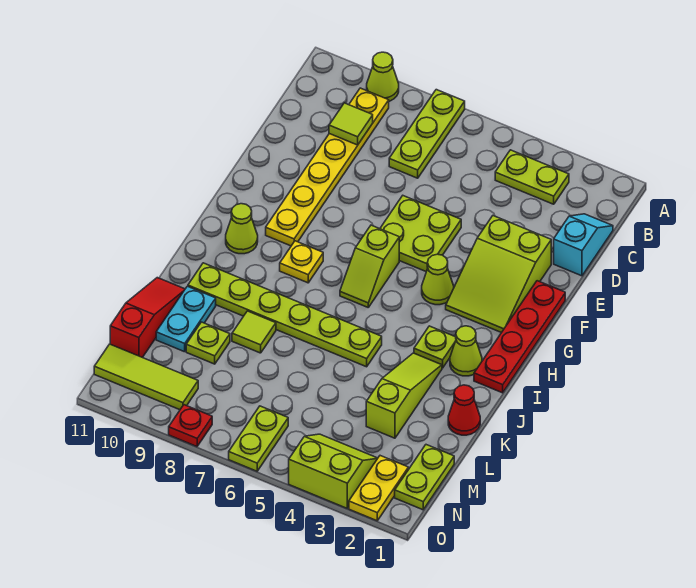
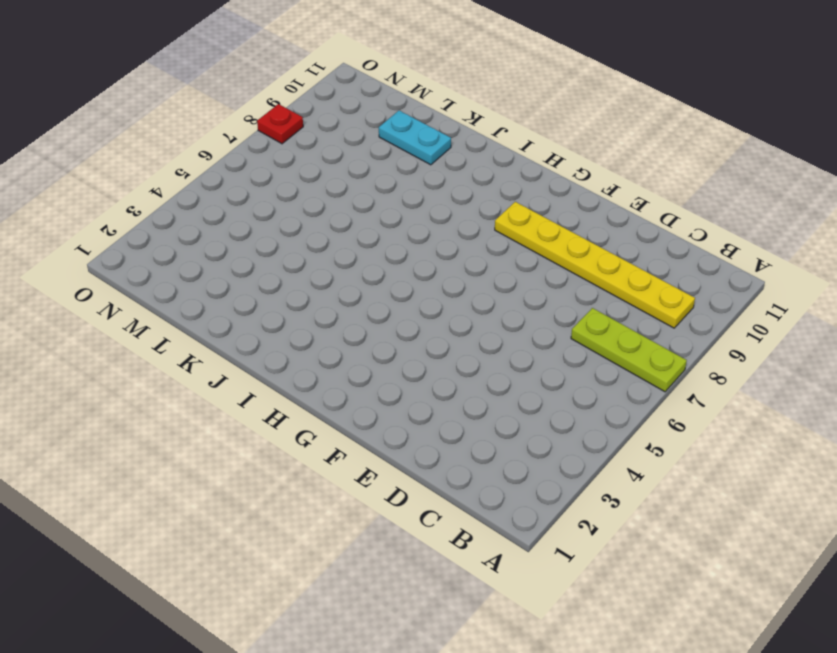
none -> lime cone A9 level 1
none -> lime plate B3:B4 level 1
none -> cyan slope C1:D1 level 1 top D

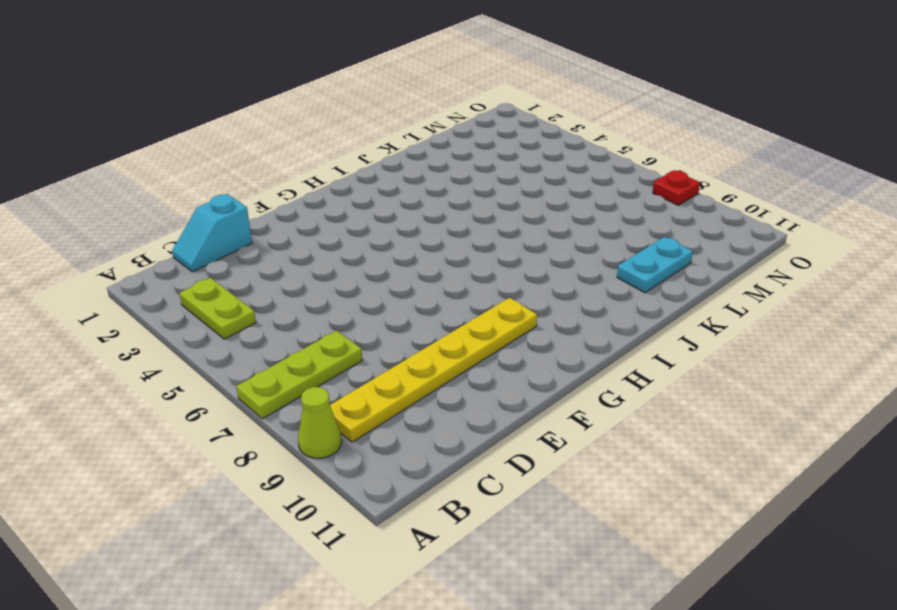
none -> lime slope E2:G3 level 1 top E
none -> lime plate E5:F6 level 1
none -> red plate F1:I1 level 1

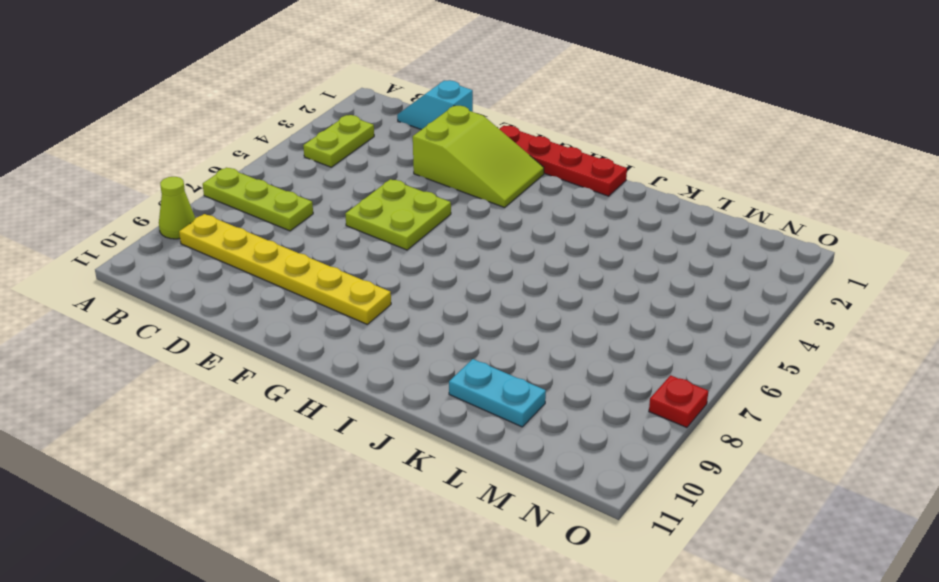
none -> lime cone G4 level 1
none -> lime slope G6:H6 level 1 top G
none -> yellow plate H8 level 1

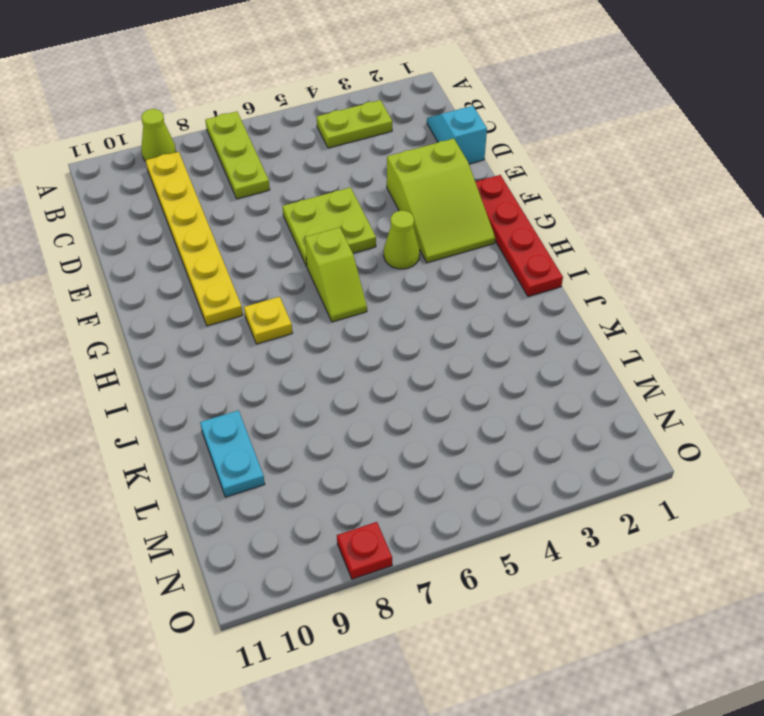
none -> lime cone H10 level 1
none -> lime cone I2 level 1
none -> lime plate I3 level 1

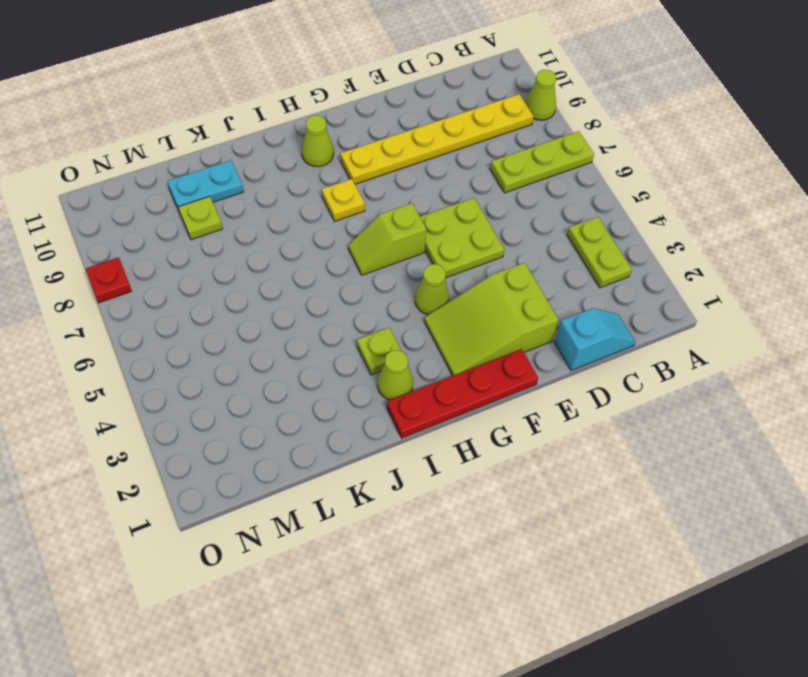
none -> lime slope J3:L3 level 1 top L
none -> lime plate J5:J10 level 1
none -> red cone K1 level 1

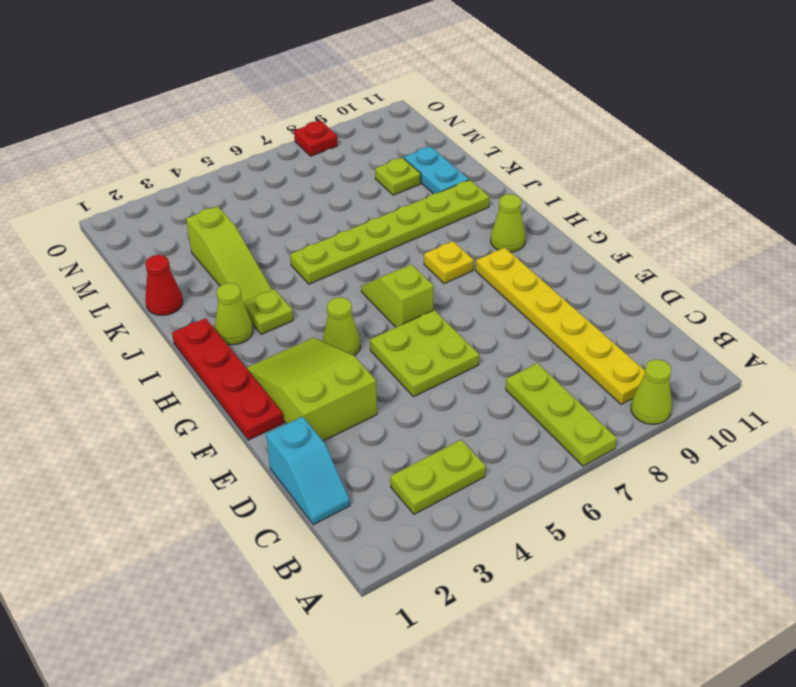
none -> lime tile K8 level 1
none -> red slope K11:M11 level 1 top M
none -> lime plate M1:N1 level 1

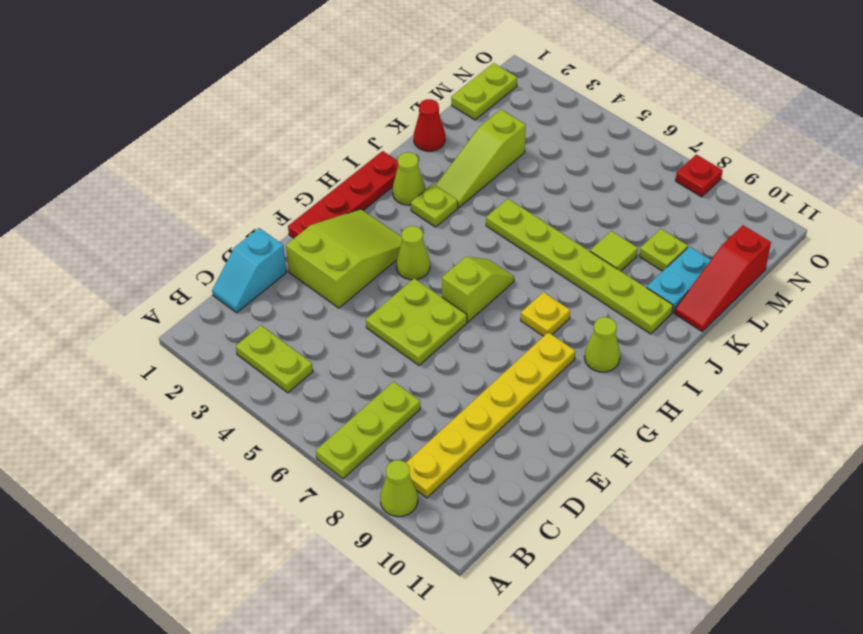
none -> yellow plate N2:O2 level 1
none -> lime slope N3:O4 level 1 top O
none -> lime plate N6:O6 level 1

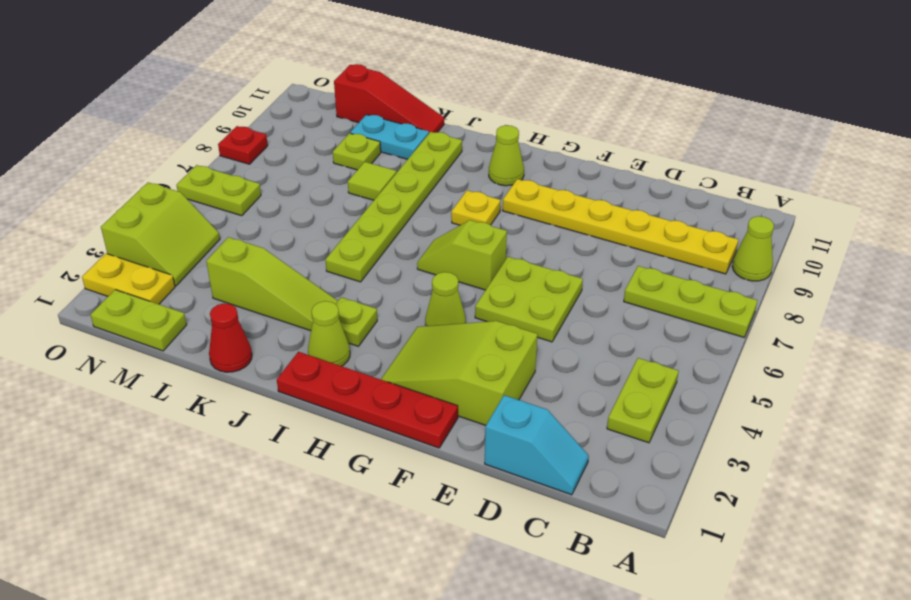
none -> lime tile N9:N11 level 1
none -> lime tile C9 level 2

